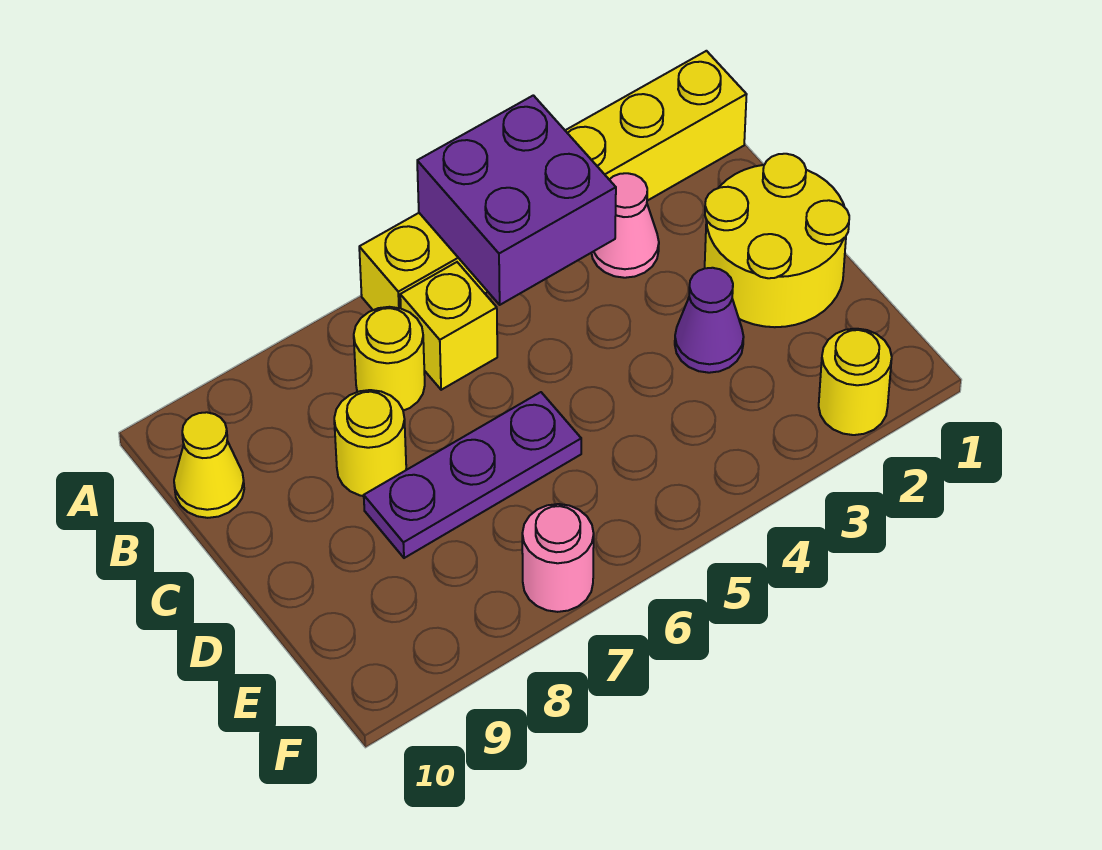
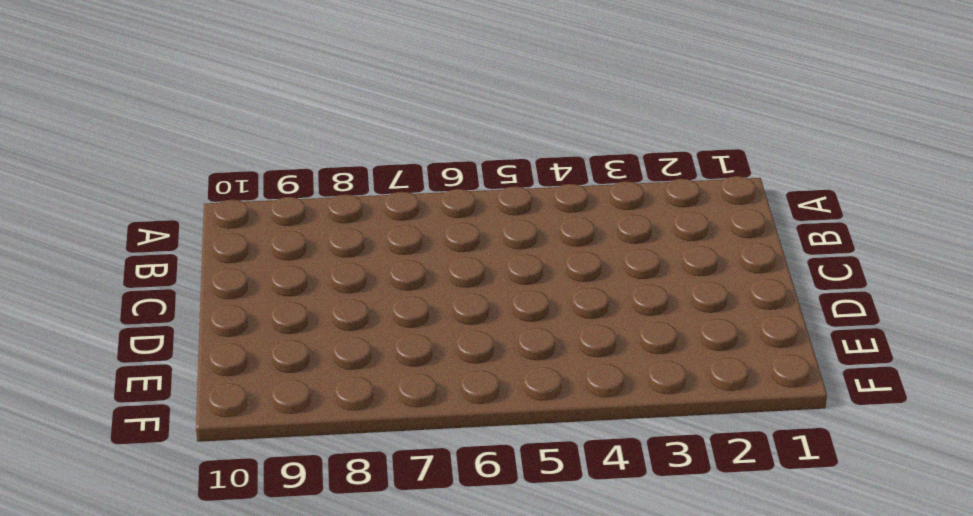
none -> yellow brick A1:A6 level 1
none -> pink cone B3 level 1
none -> yellow brick B6 level 1

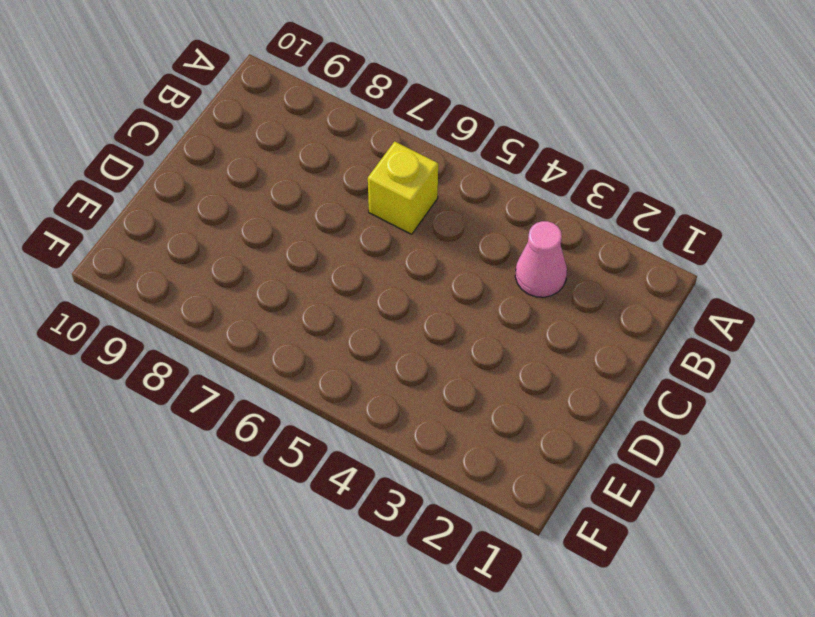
none -> yellow brick A1:A6 level 1
none -> yellow round brick B7 level 1
none -> yellow cone B10 level 1

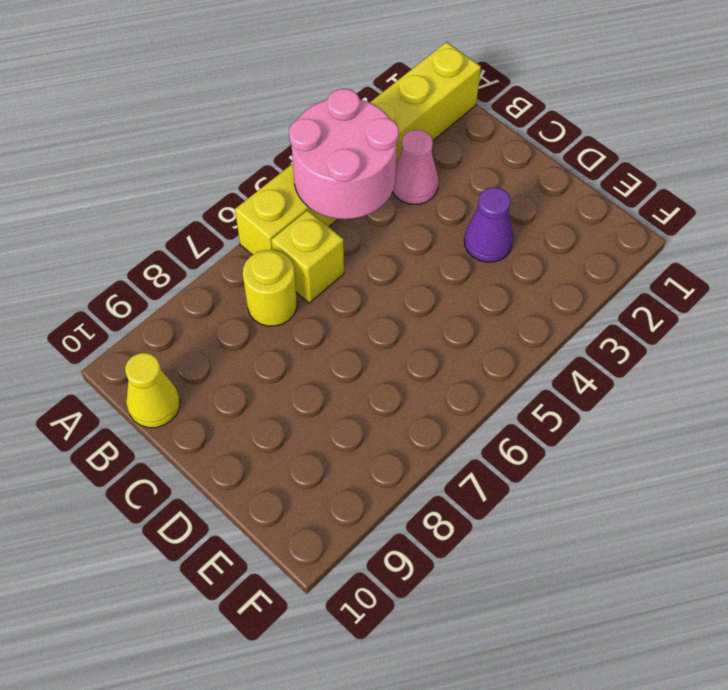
pink round brick A4:B5 level 2 -> purple brick A4:B5 level 2
none -> yellow round brick C1:D2 level 1
none -> yellow round brick C8 level 1
none -> purple plate D6:D8 level 1

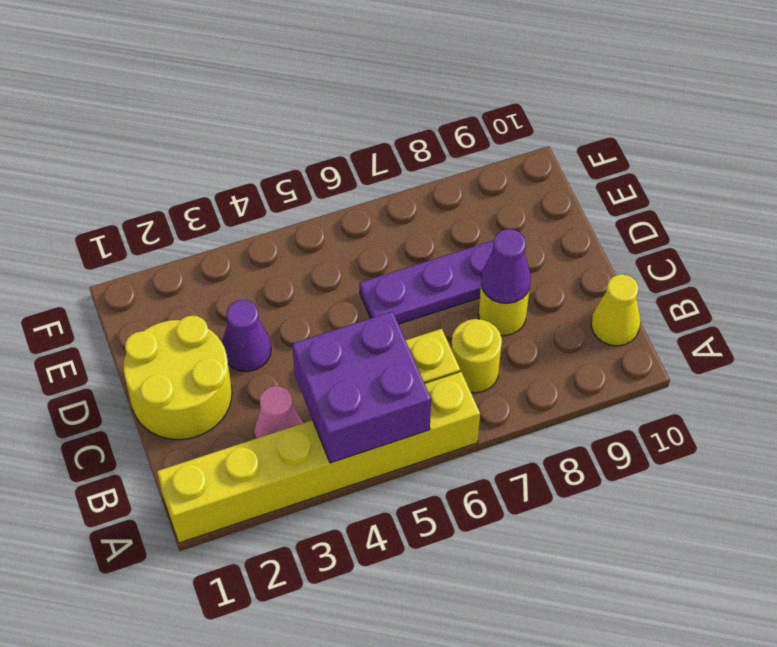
purple cone C8 level 2 -> none
none -> yellow round brick F2 level 1
none -> pink round brick F7 level 1

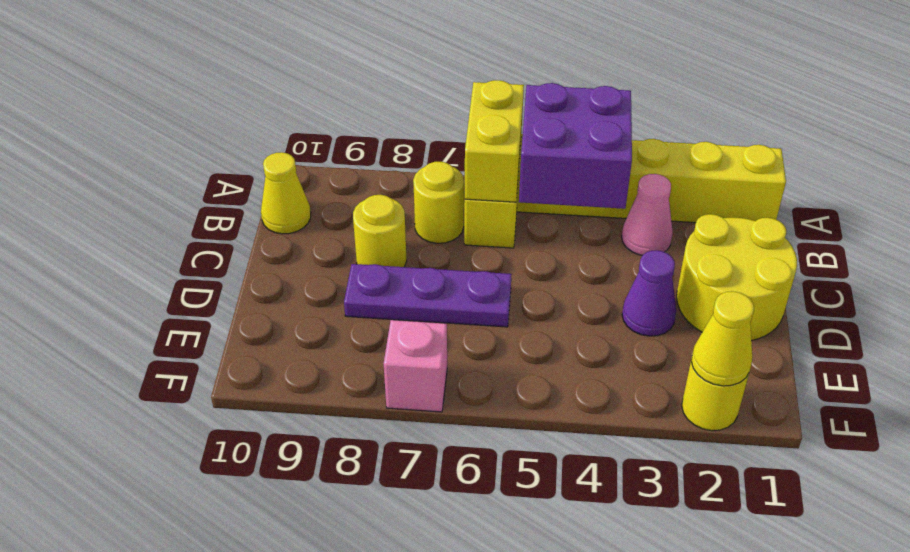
yellow brick A6:B6 level 2 -> none
yellow cone F2 level 2 -> none
pink brick F7 level 1 -> pink round brick F7 level 1

